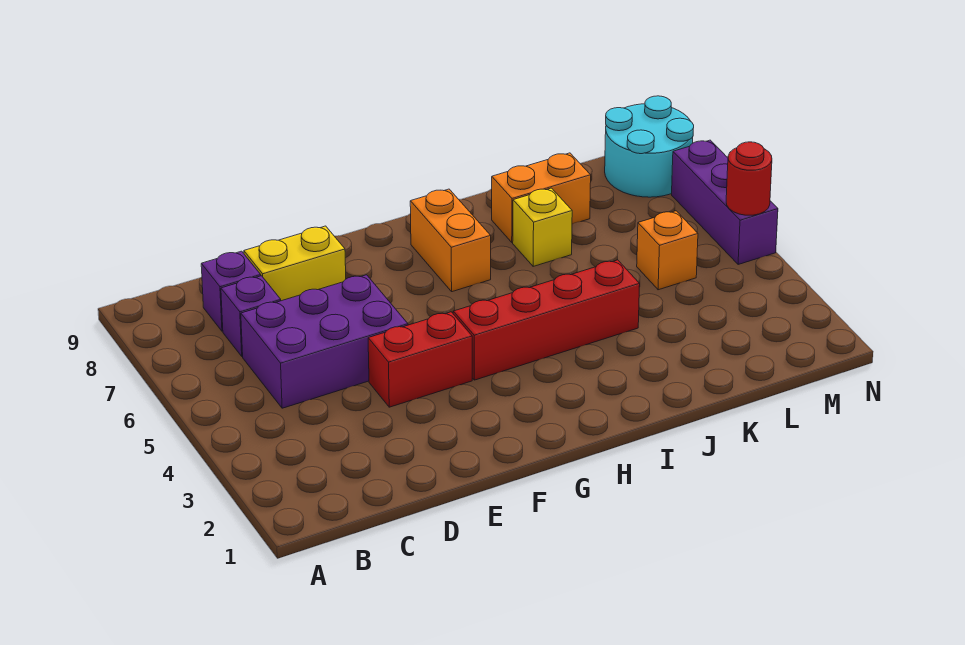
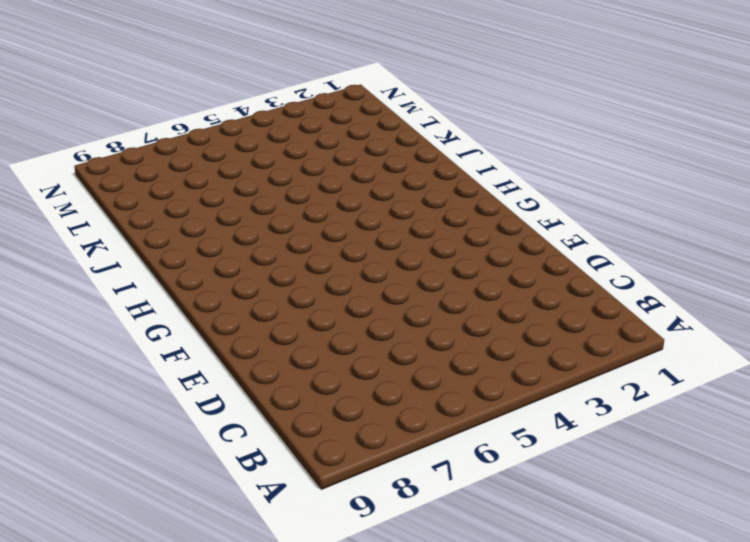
none -> purple brick C5:E6 level 1
none -> purple brick C7 level 1
none -> purple brick C8 level 1

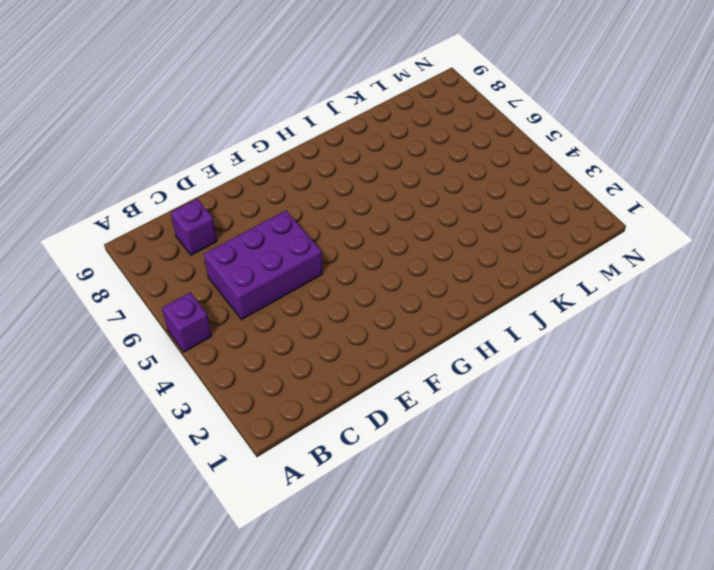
purple brick A5 level 1 -> purple brick C7 level 1
none -> yellow brick D8:E8 level 1
none -> red brick E4:F4 level 1
none -> red brick G4:J4 level 1

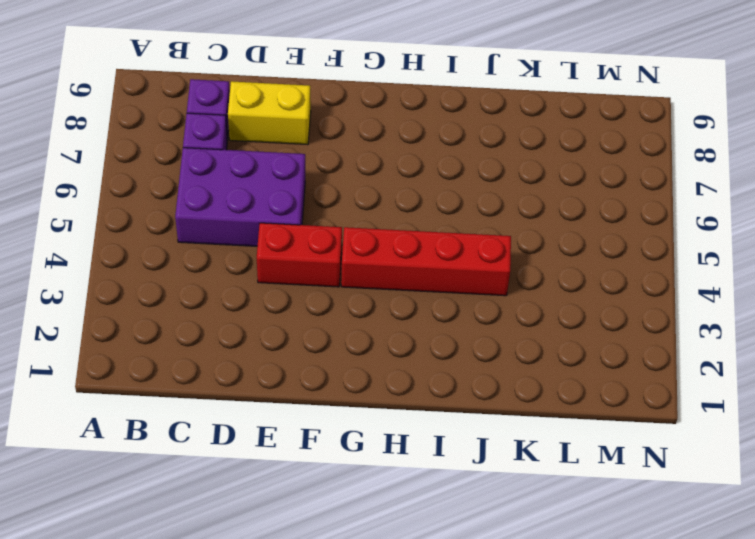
none -> orange brick H7:H8 level 1
none -> yellow brick J7 level 1
none -> orange brick J8:K8 level 1

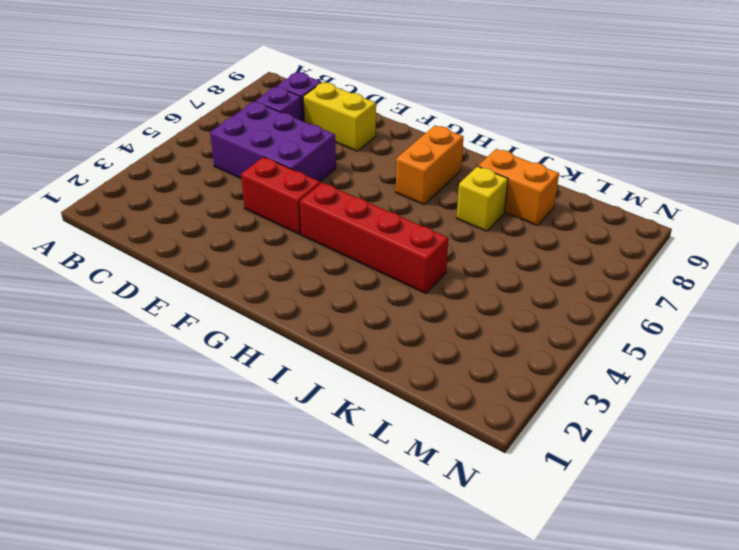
none -> orange brick L5 level 1
none -> cyan round brick M8:N9 level 1
none -> purple brick N5:N7 level 1

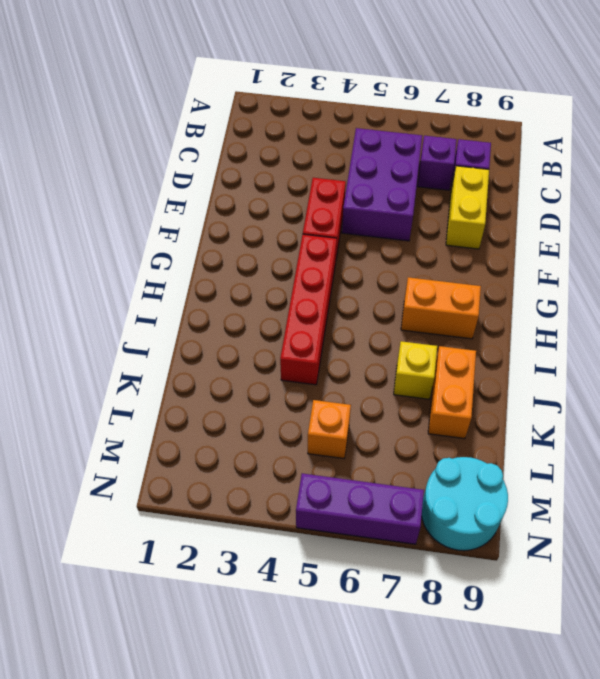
none -> red round brick N5 level 2

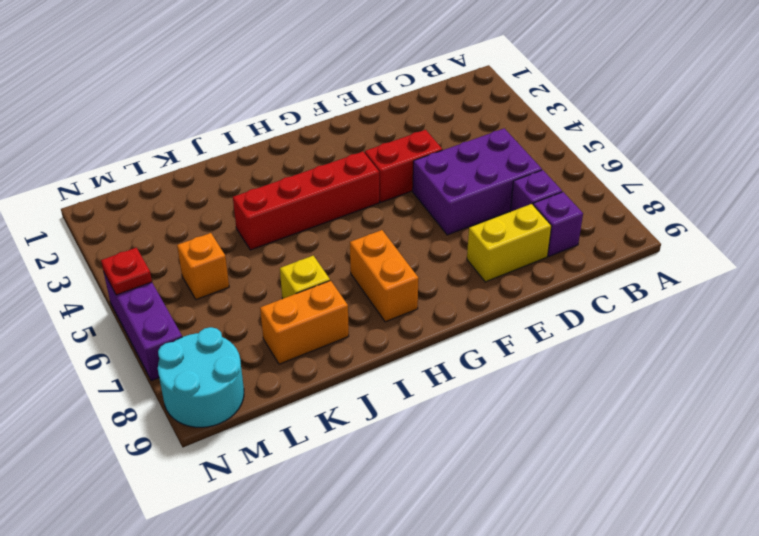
red plate N5 level 2 -> red round brick N5 level 2

